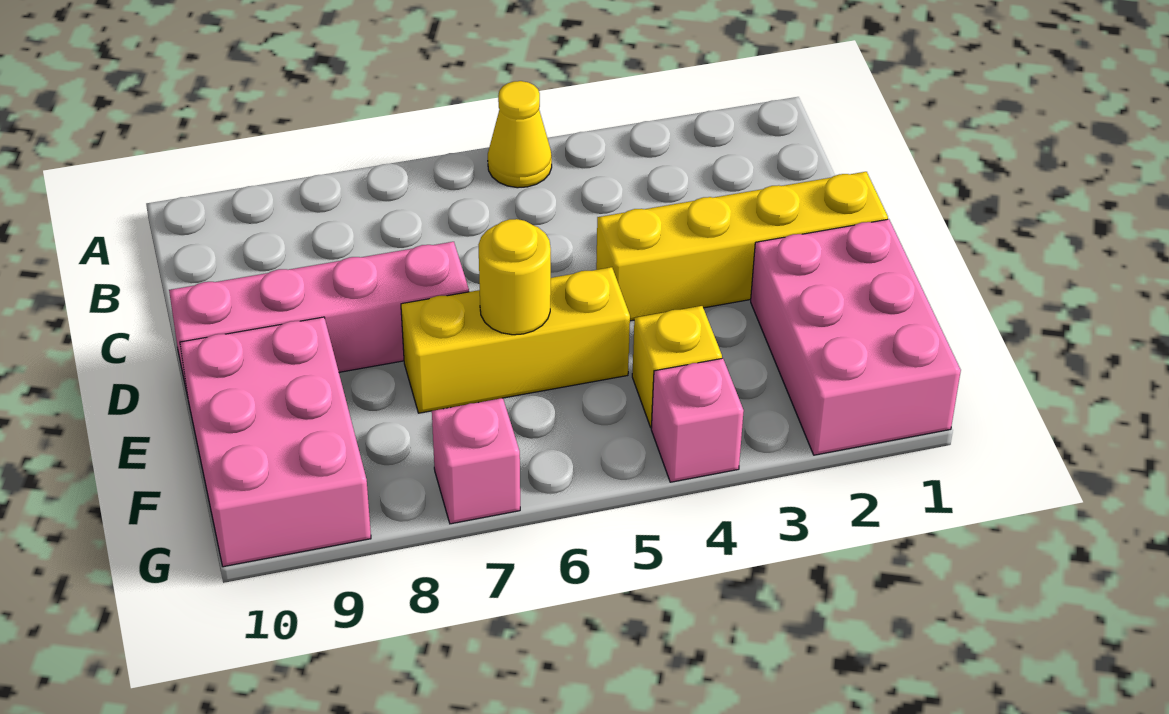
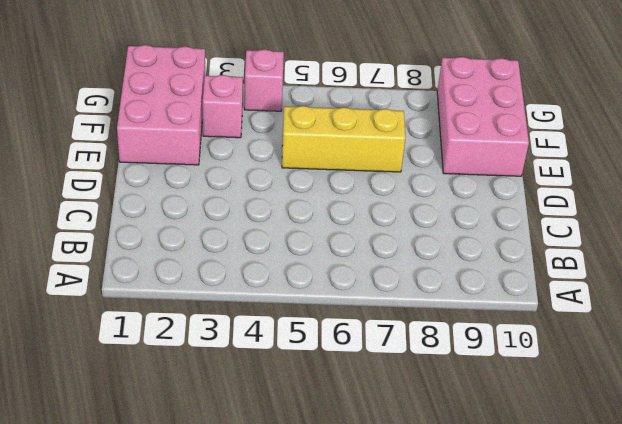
pink brick F3 level 1 -> pink brick G7 level 1
none -> yellow cone A5 level 1
none -> yellow brick D1:D4 level 1

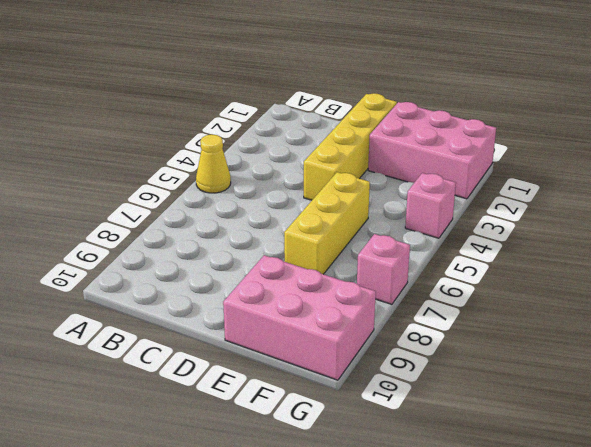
none -> pink brick D7:D10 level 1
none -> yellow brick F4 level 1

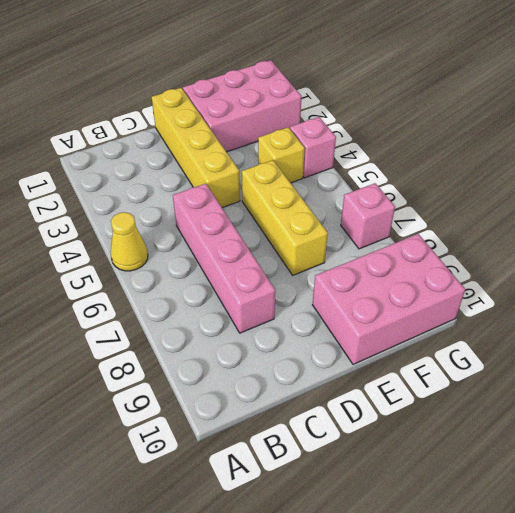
pink brick C5:C8 level 1 -> pink brick D7:D10 level 1
none -> yellow round brick E6 level 2

